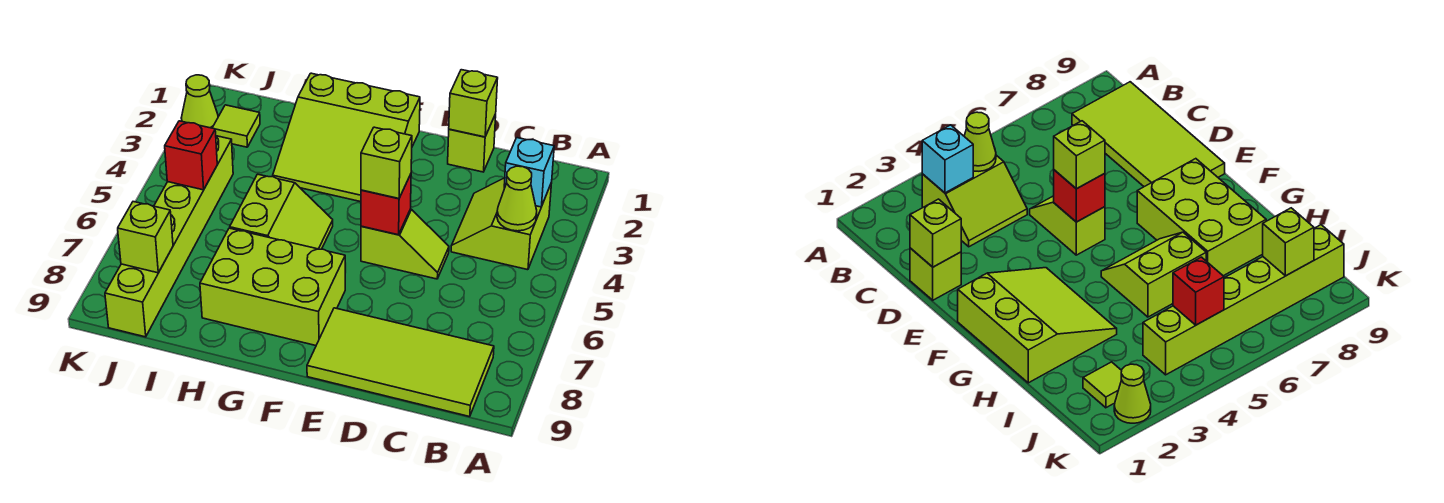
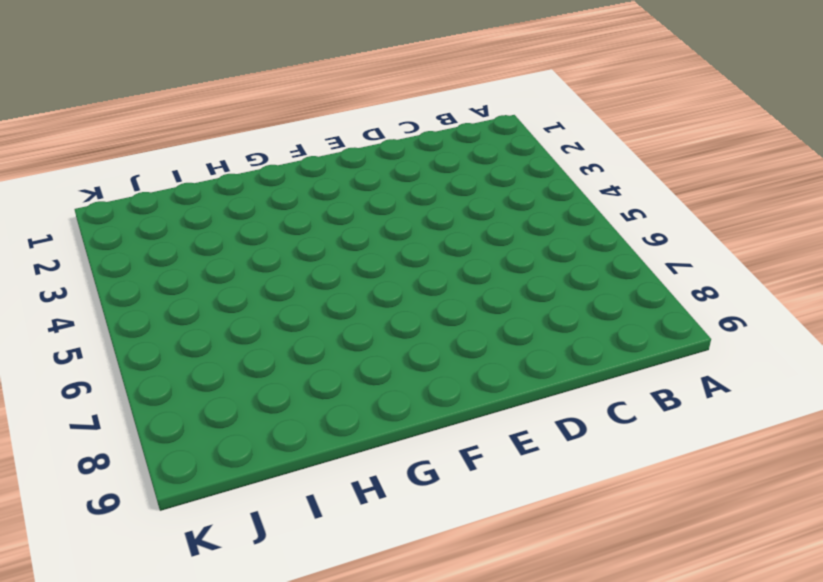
none -> lime slope B3:C4 level 1 top B
none -> lime tile B8:E9 level 1
none -> lime brick D1 level 1

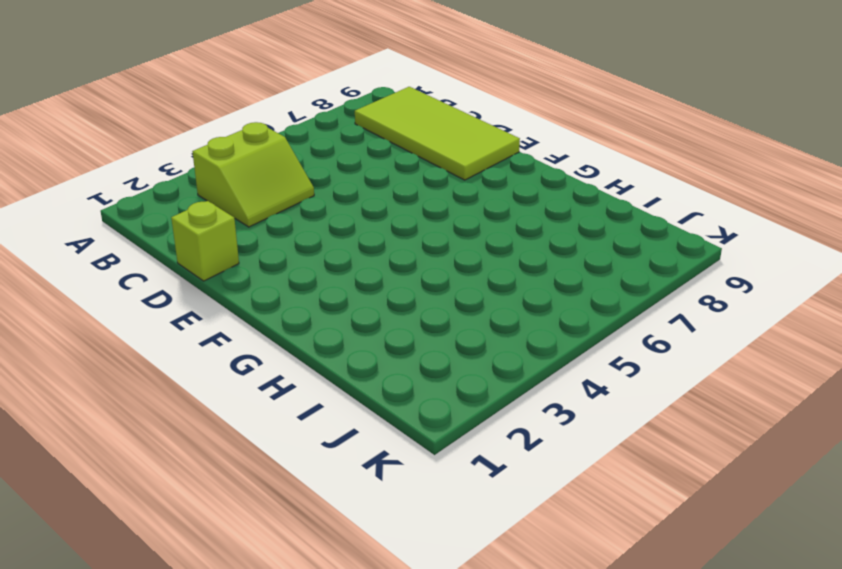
none -> lime slope D5:E5 level 1 top E
none -> lime slope F1:H3 level 1 top 1
none -> lime brick F7:H8 level 1

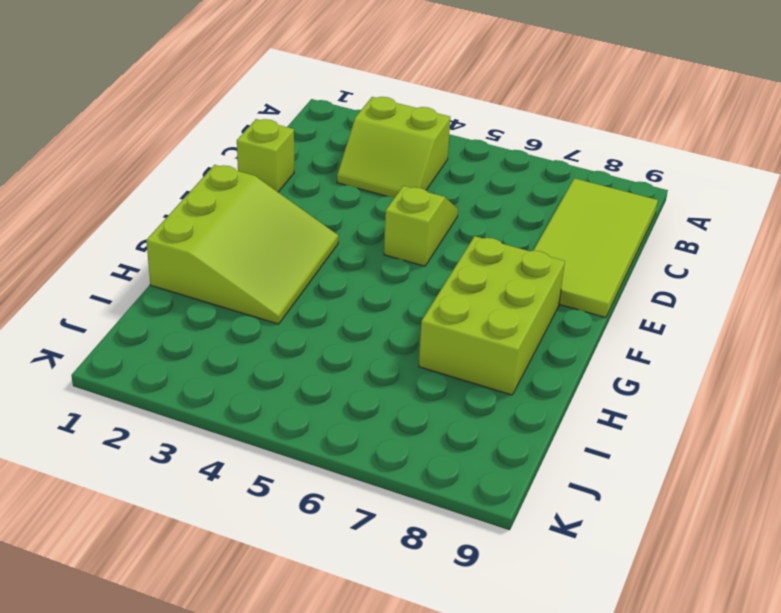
none -> lime slope G5:H6 level 1 top H
none -> lime tile J2 level 1
none -> lime brick J4:J9 level 1

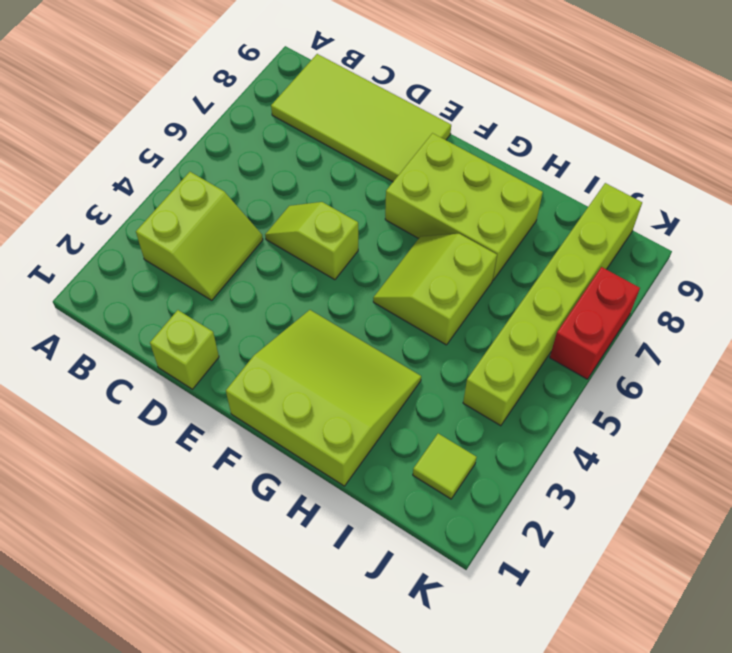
red brick K6:K7 level 1 -> none
none -> lime cone K2 level 1
none -> cyan brick B3 level 2
none -> lime cone B4 level 2

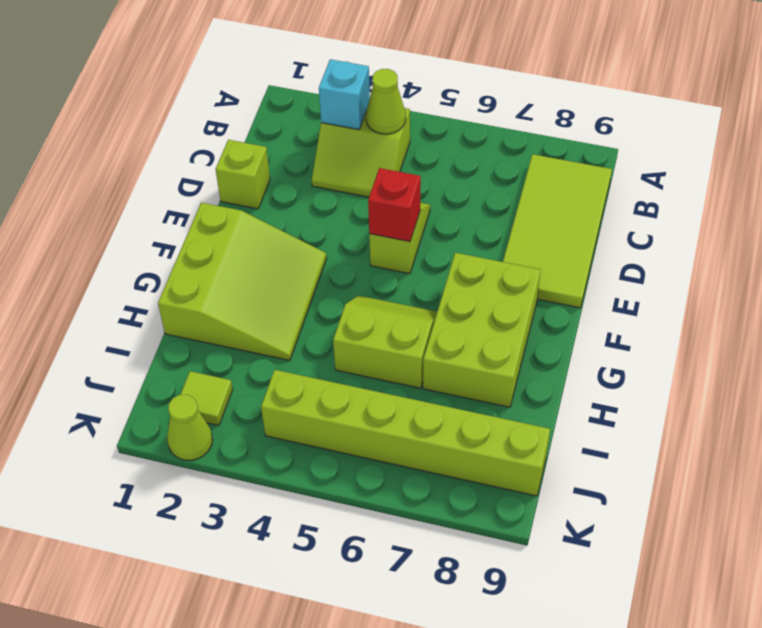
none -> lime brick D1 level 2
none -> red brick J5 level 2
none -> lime brick J8 level 2

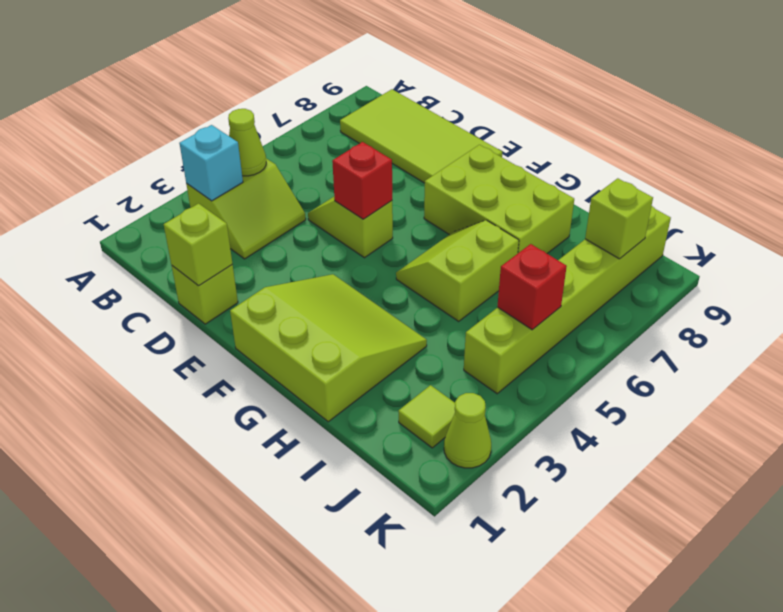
none -> lime brick E5 level 3

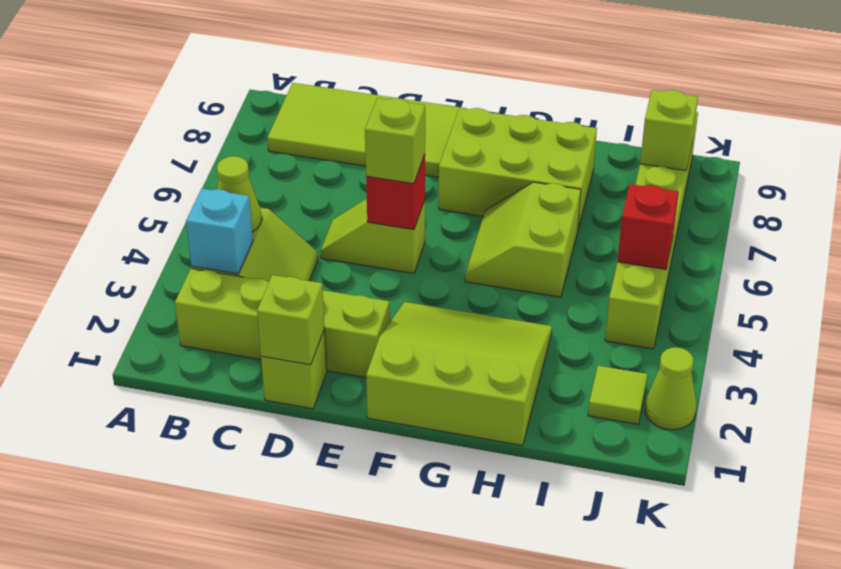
lime brick B2:E2 level 1 -> none

